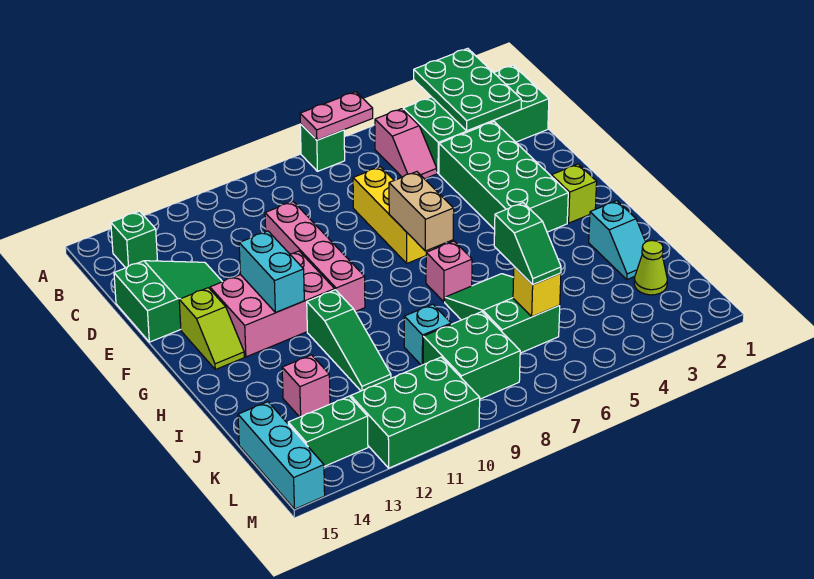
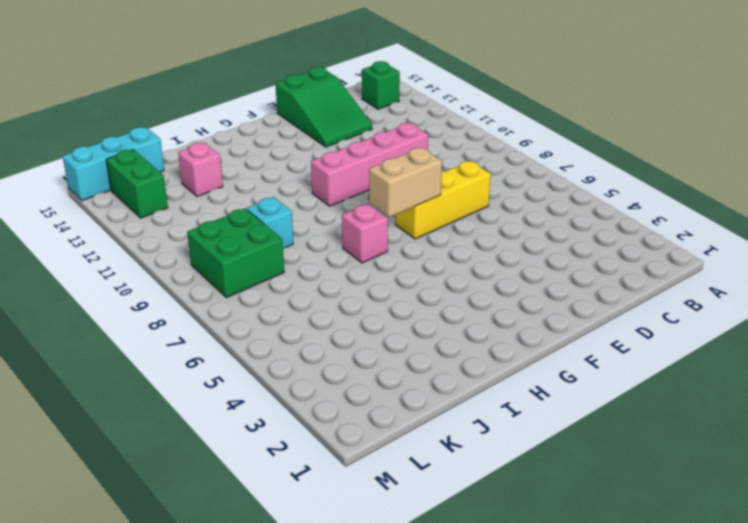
none -> green brick A7 level 1
none -> green brick B1:C4 level 1
none -> pink slope B5:C5 level 1 top B

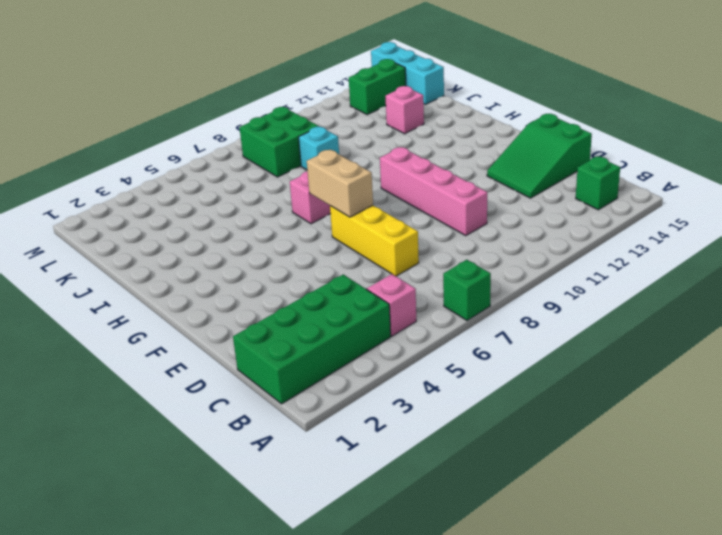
none -> green brick D3:G4 level 1
none -> pink brick F11:G13 level 1
none -> lime slope F14:G14 level 1 top F

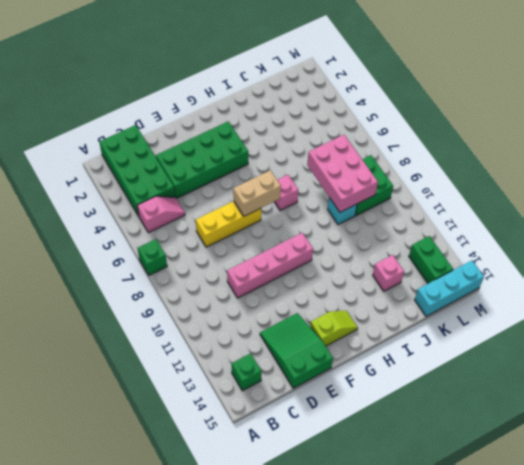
pink brick J7:K9 level 2 -> pink brick F11:G13 level 1
none -> lime brick G2 level 1
none -> green slope H11:J11 level 1 top H
none -> cyan slope I2:J2 level 1 top I

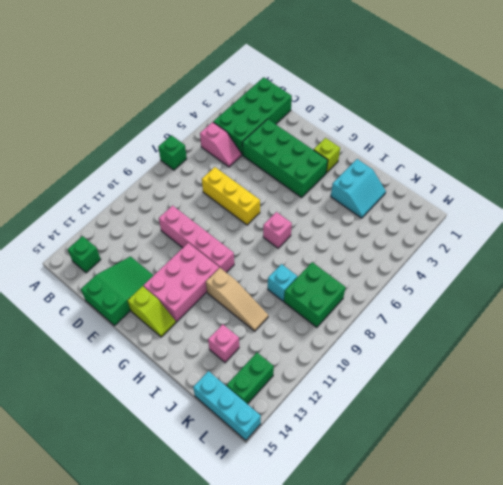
tan slope H11:J11 level 1 top H -> green slope H11:J11 level 1 top H
cyan slope I2:J3 level 1 top I -> cyan slope I2:J2 level 1 top I
none -> green slope I6:K7 level 1 top K
none -> lime cone K2 level 1
none -> green brick L10:M12 level 1

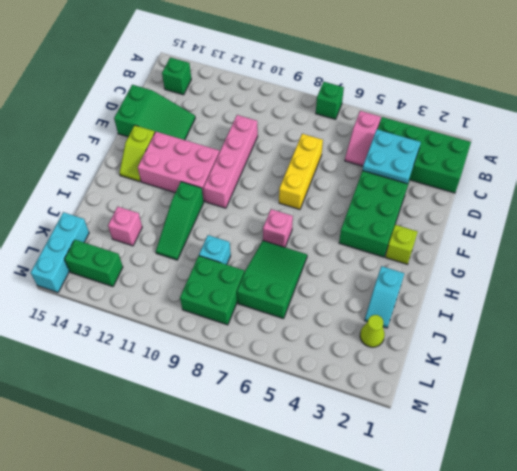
cyan plate C3:D4 level 2 -> green plate A2:C3 level 2
none -> green brick L10:M12 level 1
none -> pink plate A6:A7 level 2
none -> tan brick F7:G7 level 2

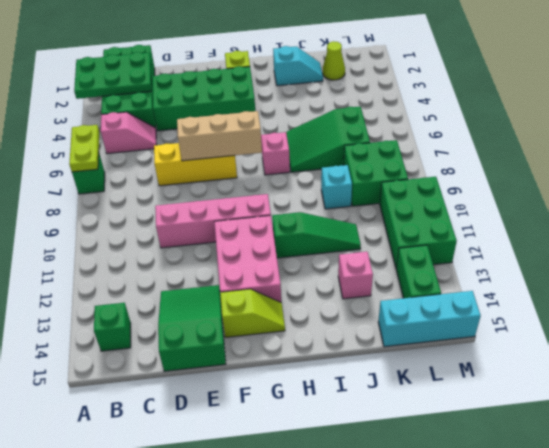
lime plate A6:A7 level 2 -> pink plate A6:A7 level 2
tan brick E7:G7 level 2 -> tan brick F7:G7 level 2
none -> cyan brick F12:G12 level 2
none -> yellow brick K6 level 2
none -> green slope J6:K6 level 3 top J

